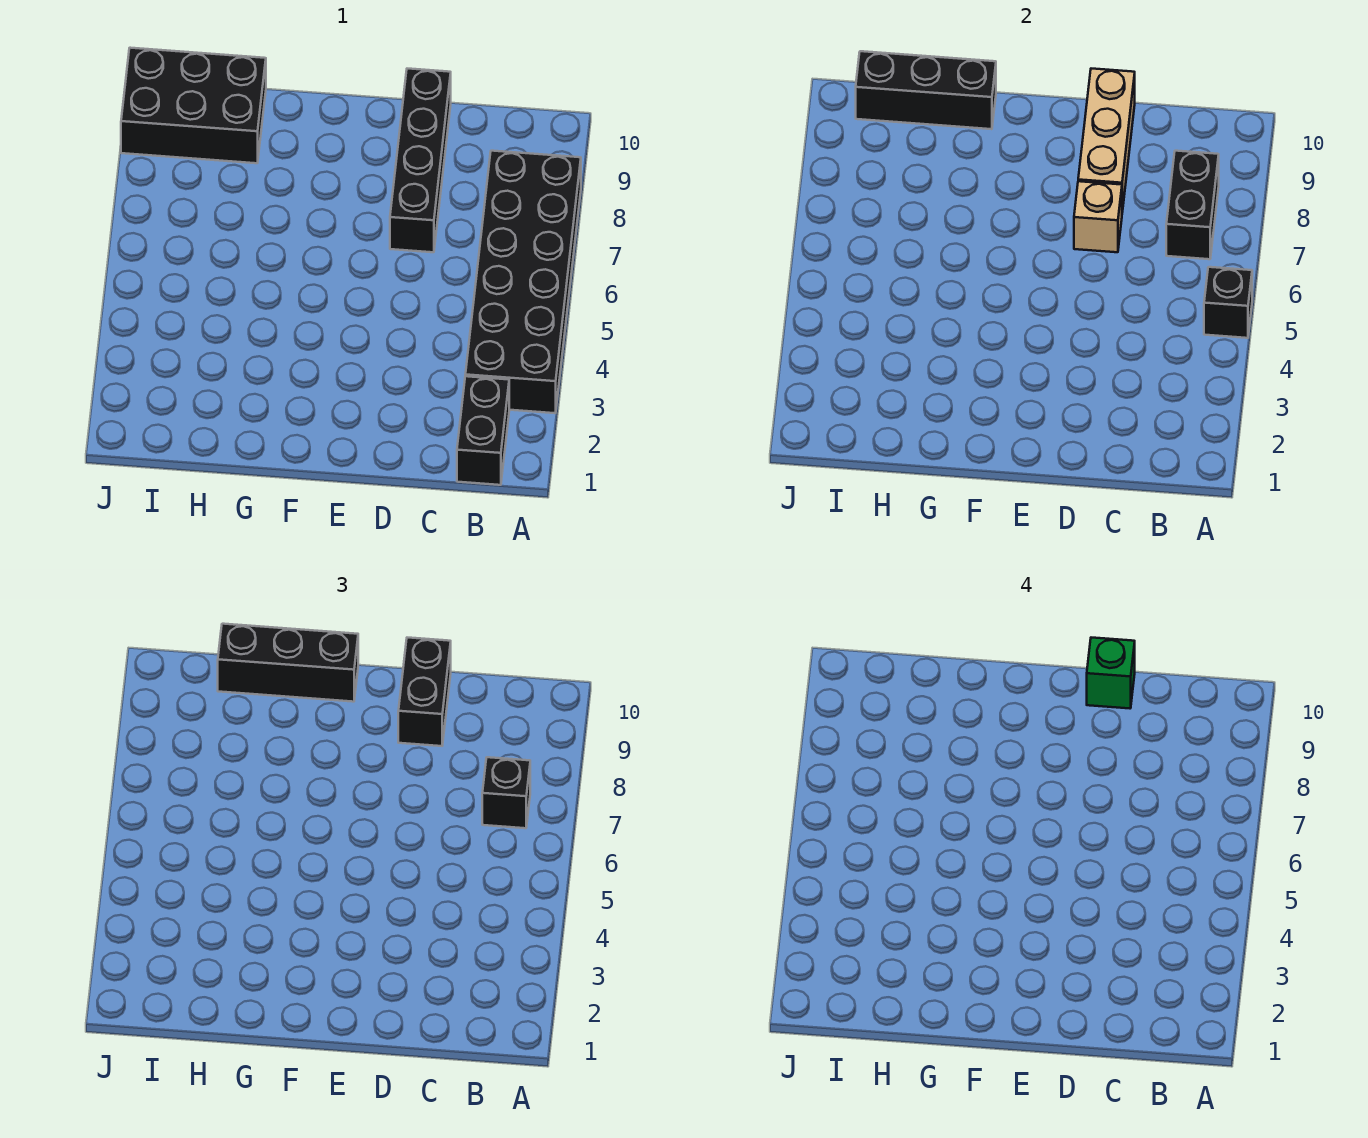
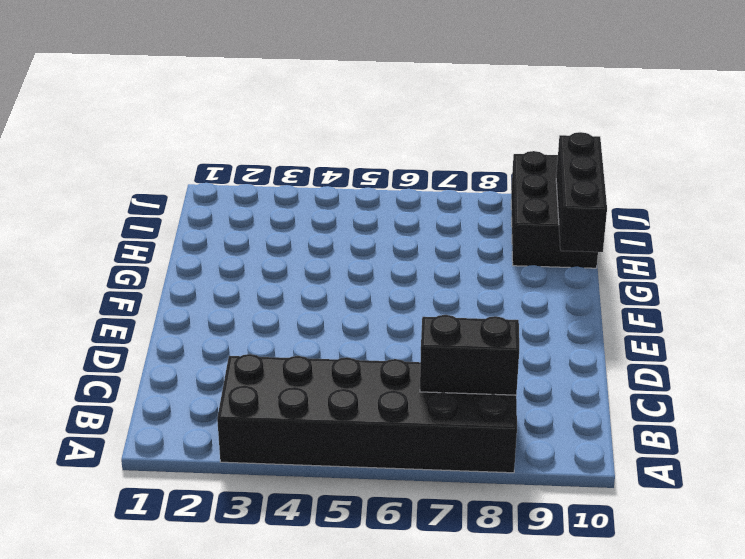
none -> black brick B1:B2 level 1
none -> black brick D7:D10 level 1
none -> black brick A5 level 2

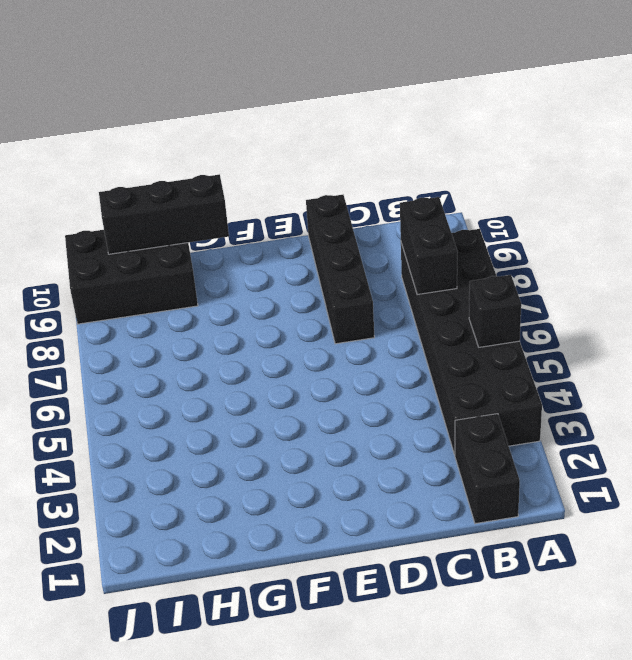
none -> tan brick D7 level 2
none -> tan brick D8:D10 level 2
none -> black brick B7 level 3

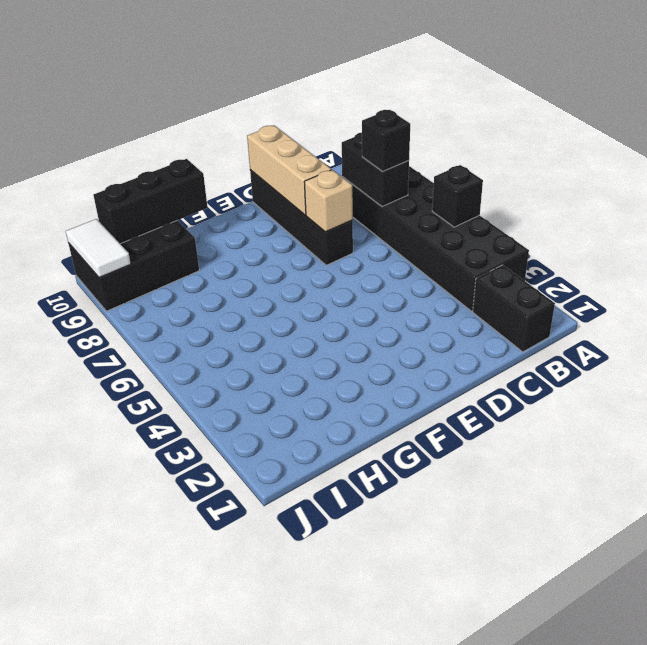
white tile J9:J10 level 2 -> none
none -> black brick D9:D10 level 3
none -> black brick F10:H10 level 3
none -> green brick D10 level 4

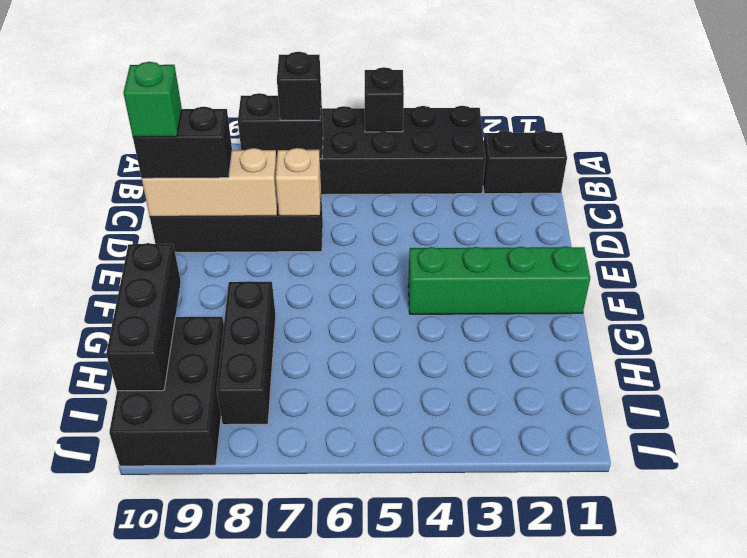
green brick F1:F4 level 1 -> none
black brick G8:I8 level 1 -> black brick F10:H10 level 3

